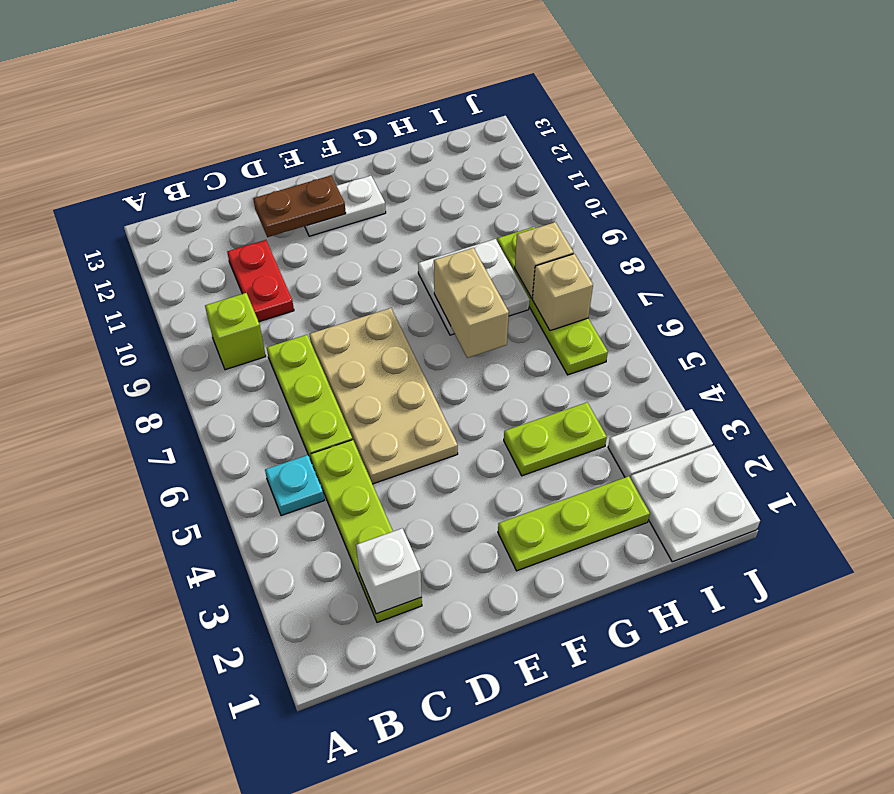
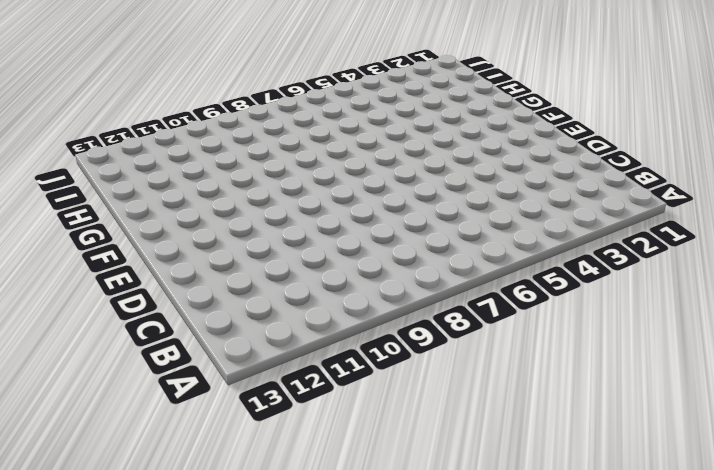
none -> cyan plate B5 level 1
none -> lime brick B9 level 1
none -> lime plate C2:C5 level 1

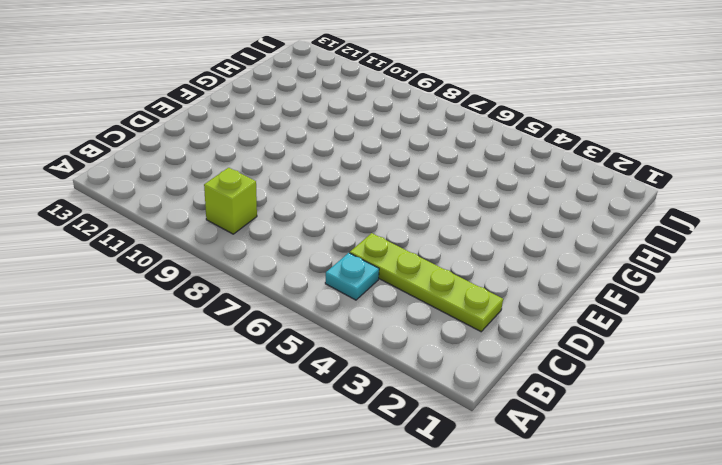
none -> lime plate C6:C8 level 1
none -> red plate C10:C11 level 1
none -> tan plate D5:E8 level 1

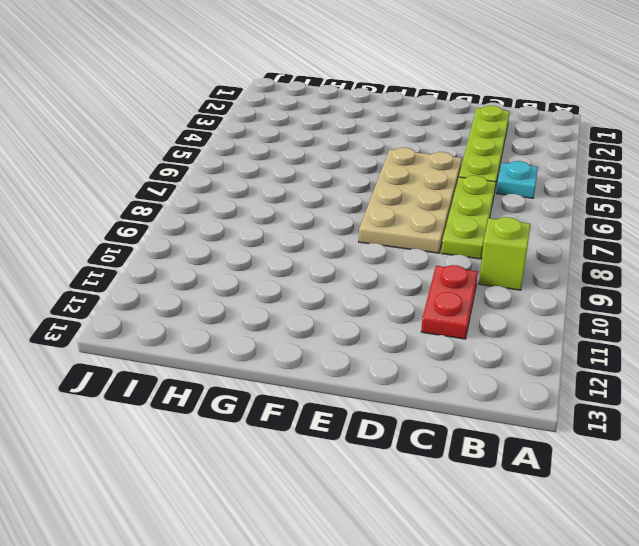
none -> white plate E12:F12 level 1
none -> lime plate F2:H2 level 1
none -> lime plate G4:H4 level 1

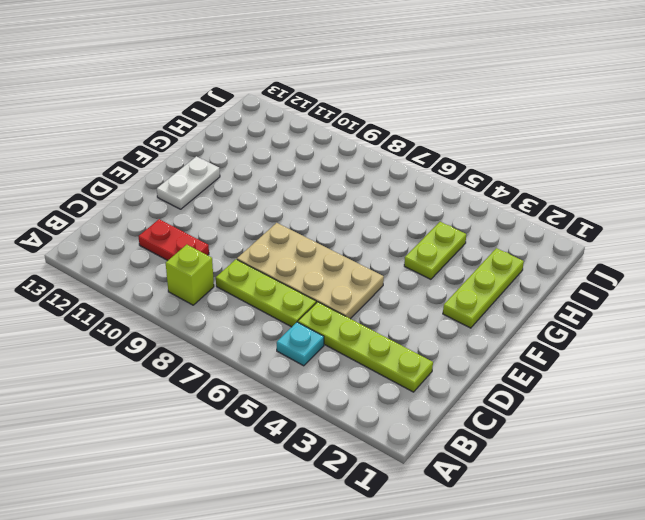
none -> white plate G8:H9 level 1
none -> white plate I1:J2 level 1
none -> white plate I3:J3 level 1

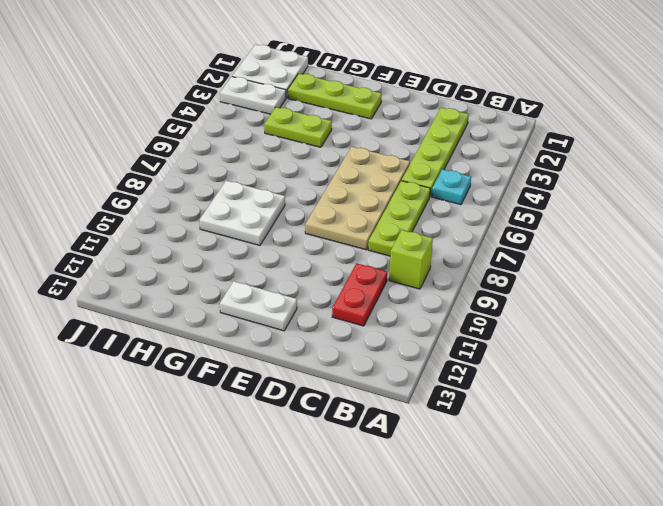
none -> lime plate I6:I9 level 1
none -> white brick C2 level 2
none -> brown plate D12:E12 level 2

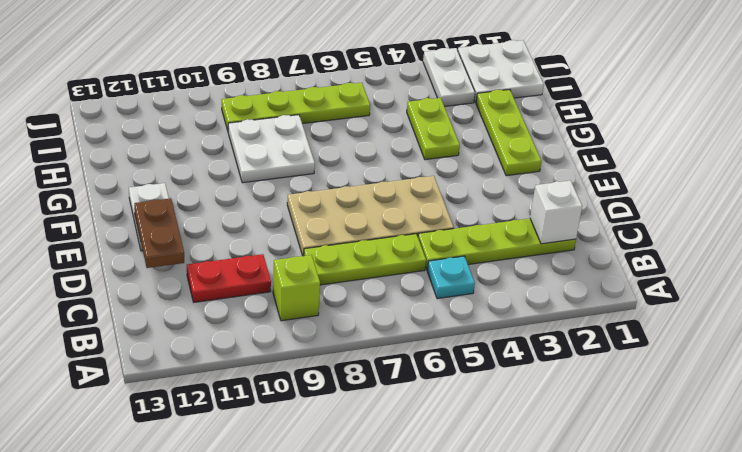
none -> tan brick G7:G8 level 2
none -> tan brick I7 level 2
none -> tan brick I8 level 2

